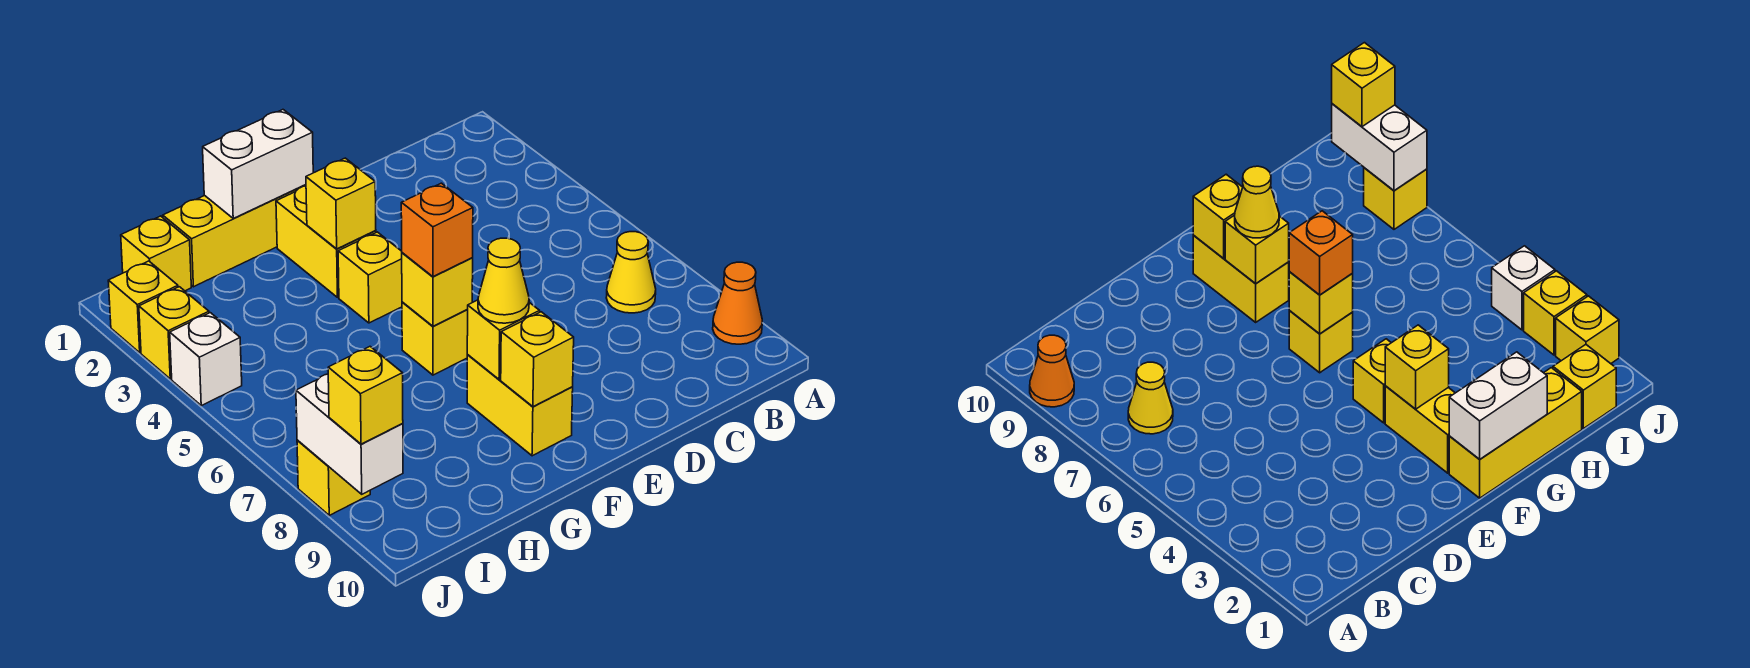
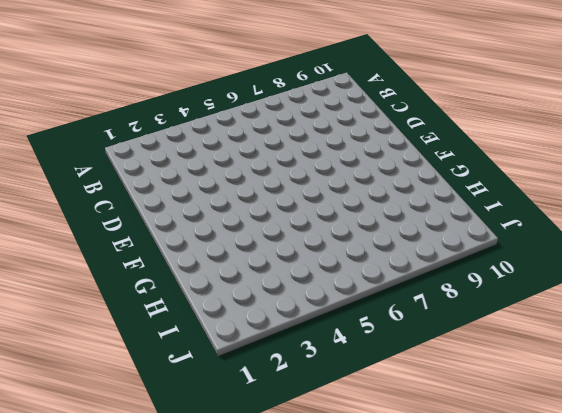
none -> orange cone A9 level 1
none -> yellow cone B7 level 1
none -> yellow brick F1:H1 level 1

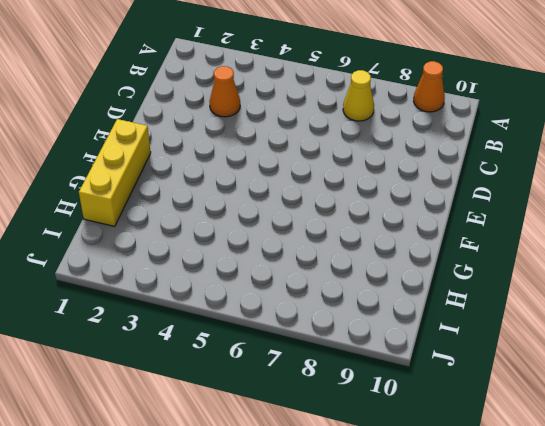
orange cone C3 level 1 -> none
none -> yellow brick F2:F3 level 1
none -> yellow brick F4 level 1
none -> yellow brick F6 level 1

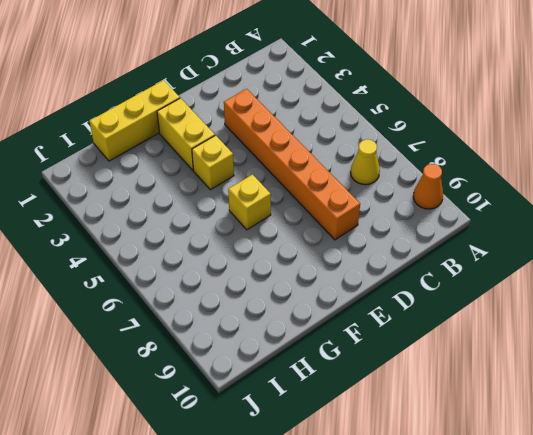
orange brick D3:D8 level 1 -> none
none -> yellow brick F8:F9 level 1
none -> yellow brick I1 level 1
none -> yellow brick J2 level 1

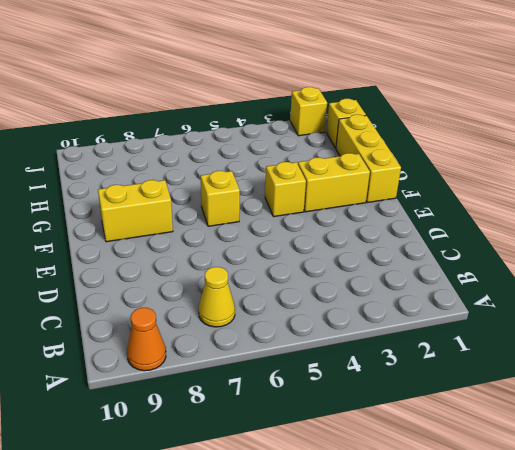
none -> yellow brick J3 level 1
none -> white brick J4 level 1
none -> yellow brick J8 level 1

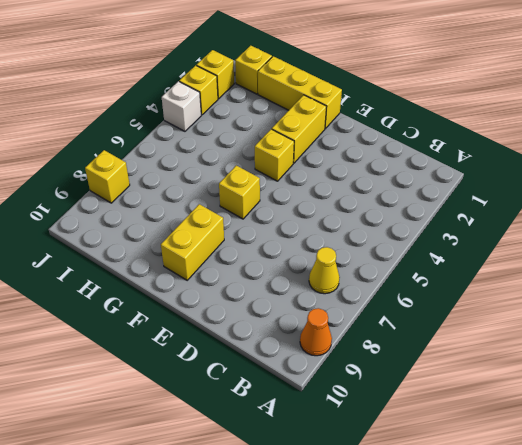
none -> white brick F1:G1 level 2
none -> yellow brick F3 level 2
none -> yellow brick F6 level 2

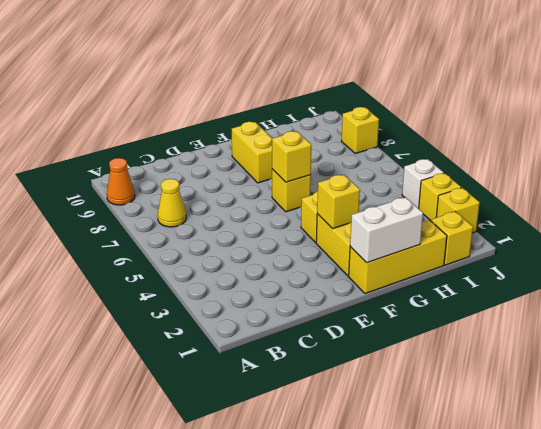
none -> yellow brick F8 level 2
none -> yellow brick F9 level 2
none -> white brick J8:J9 level 2

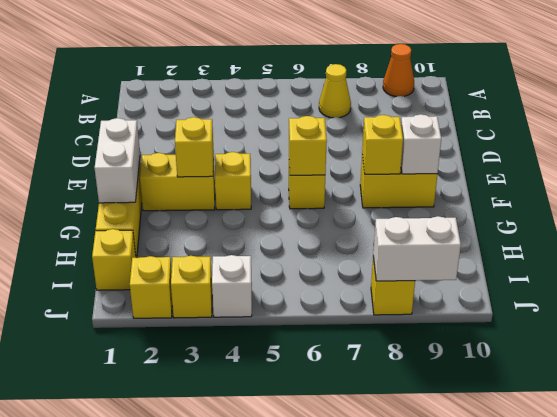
white brick F9 level 2 -> yellow brick F9 level 2
none -> orange brick F6 level 3
none -> yellow cone F8 level 3
none -> yellow brick J9 level 3

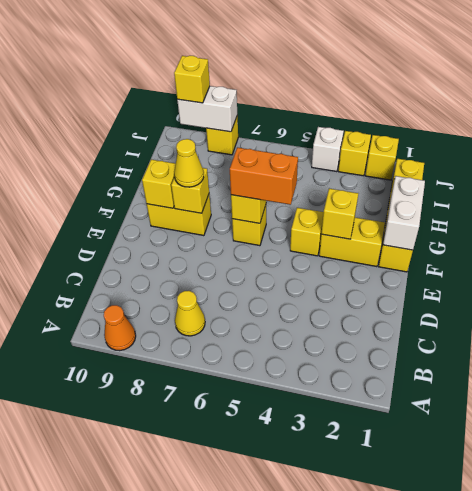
orange brick F5:F6 level 3 -> orange brick F6 level 3

